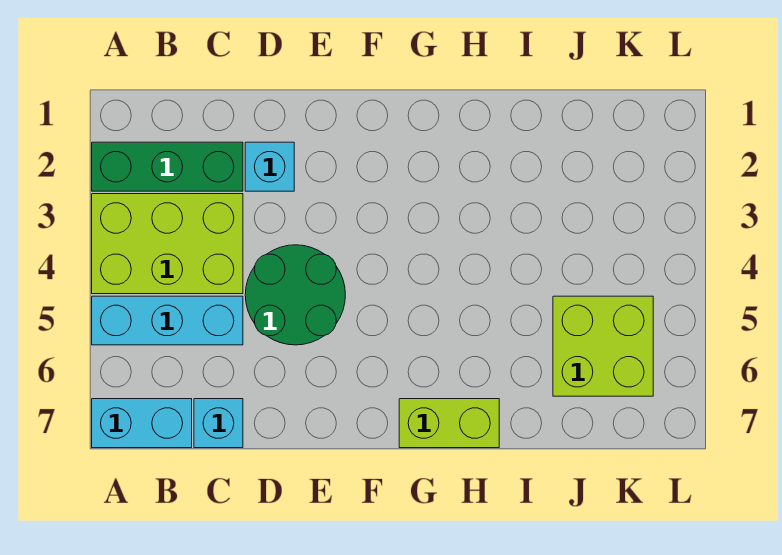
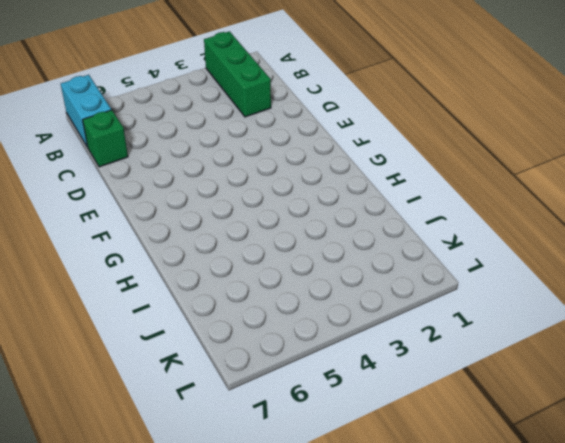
green brick C7 level 1 -> cyan brick C7 level 1
none -> lime brick A3:C4 level 1
none -> cyan brick A5:C5 level 1

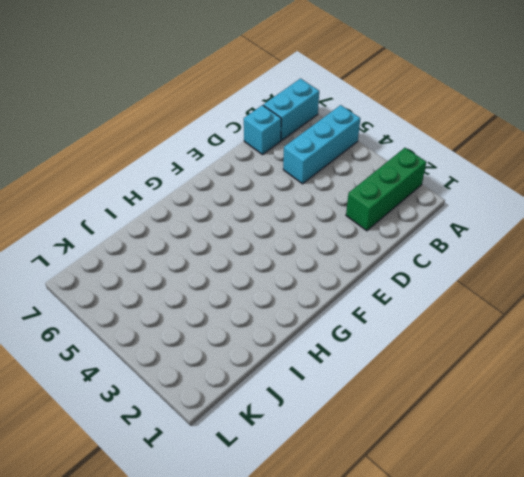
none -> lime brick A3:C4 level 1
none -> cyan brick D2 level 1

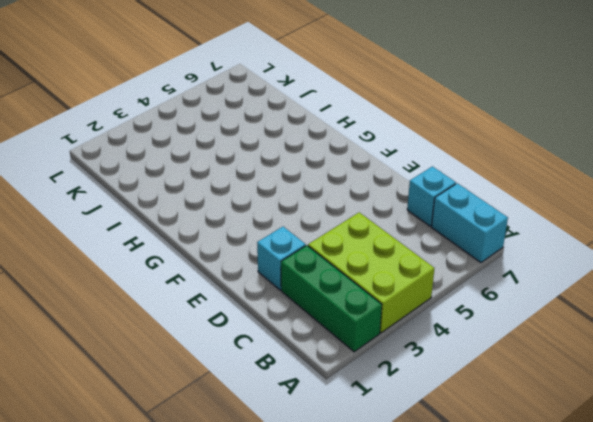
none -> cyan brick A5:C5 level 1
none -> green round brick D4:E5 level 1

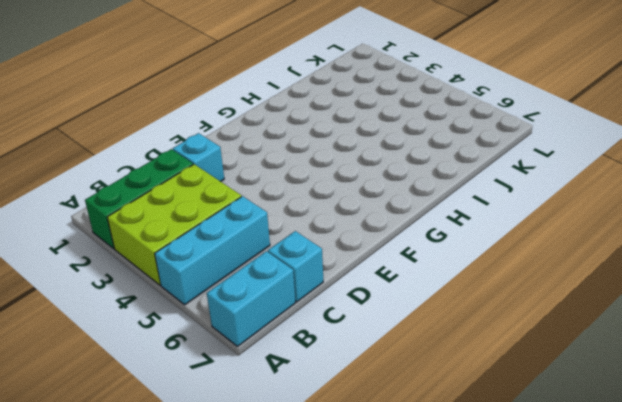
none -> green round brick D4:E5 level 1
none -> lime brick G7:H7 level 1

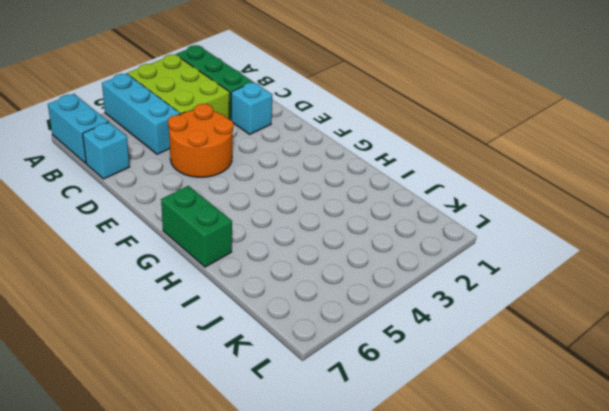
orange round brick D4:E5 level 1 -> green round brick D4:E5 level 1
green brick G7:H7 level 1 -> lime brick G7:H7 level 1
none -> lime brick J5:K6 level 1

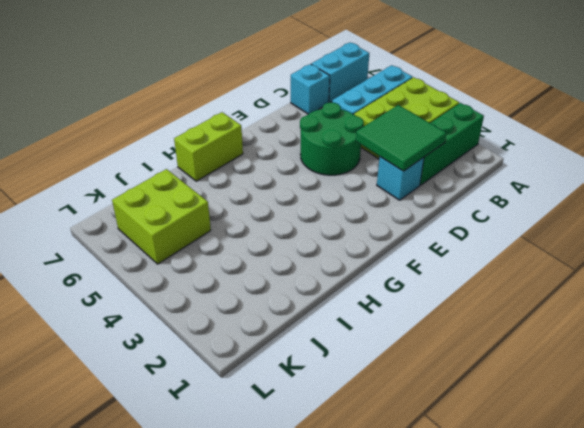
green tile C2:D3 level 2 -> none

